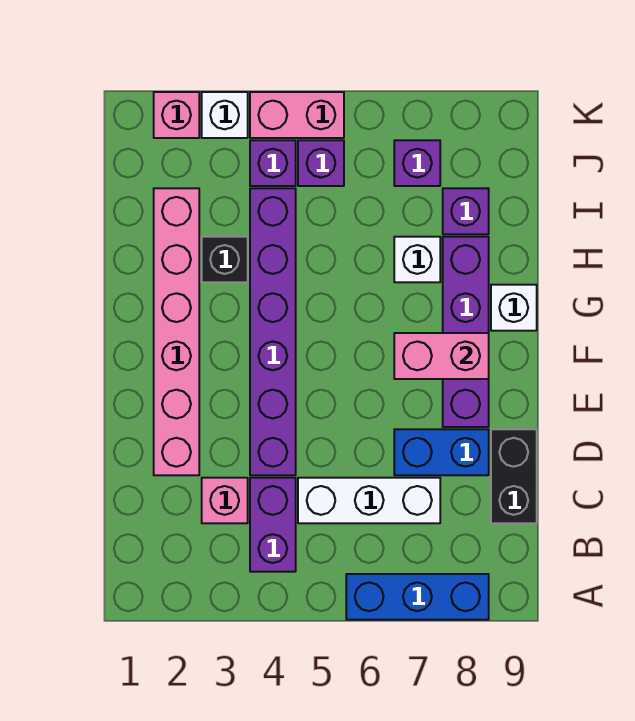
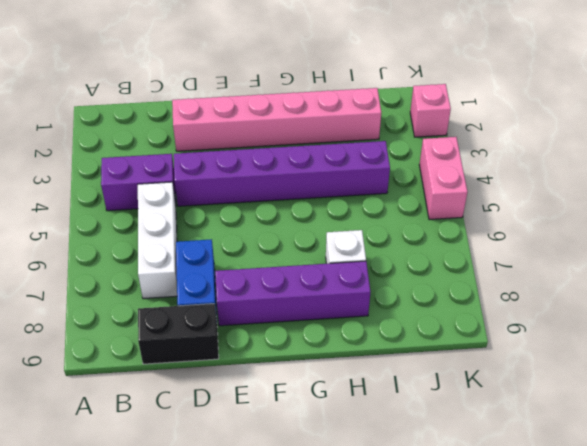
none -> blue brick A6:A8 level 1
none -> pink brick C3 level 1
none -> white brick G9 level 1

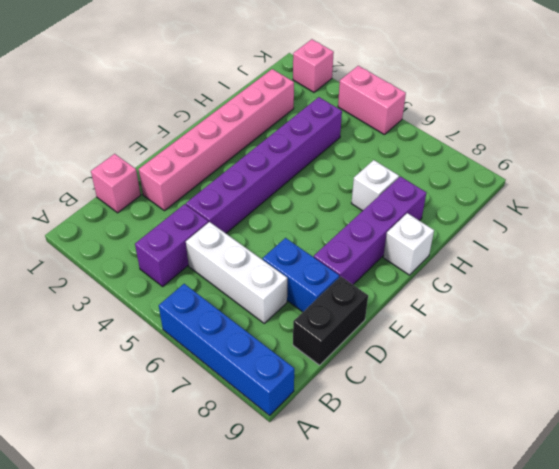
blue brick A6:A9 level 1 -> blue brick A6:A8 level 1
pink brick C1 level 1 -> pink brick C3 level 1
none -> black brick H3 level 1
none -> purple brick I8 level 1
none -> purple brick J4 level 1

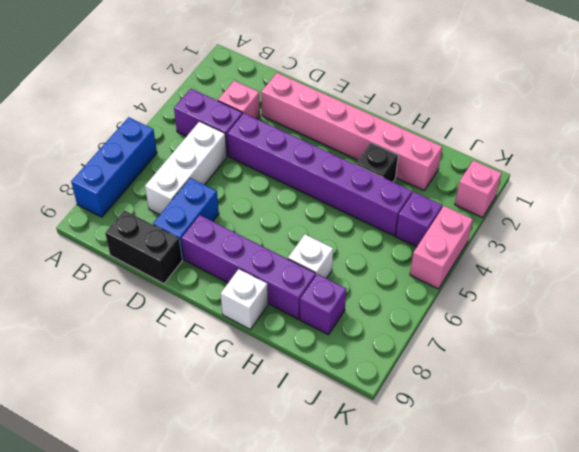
none -> purple brick J5 level 1
none -> purple brick J7 level 1
none -> white brick K3 level 1

